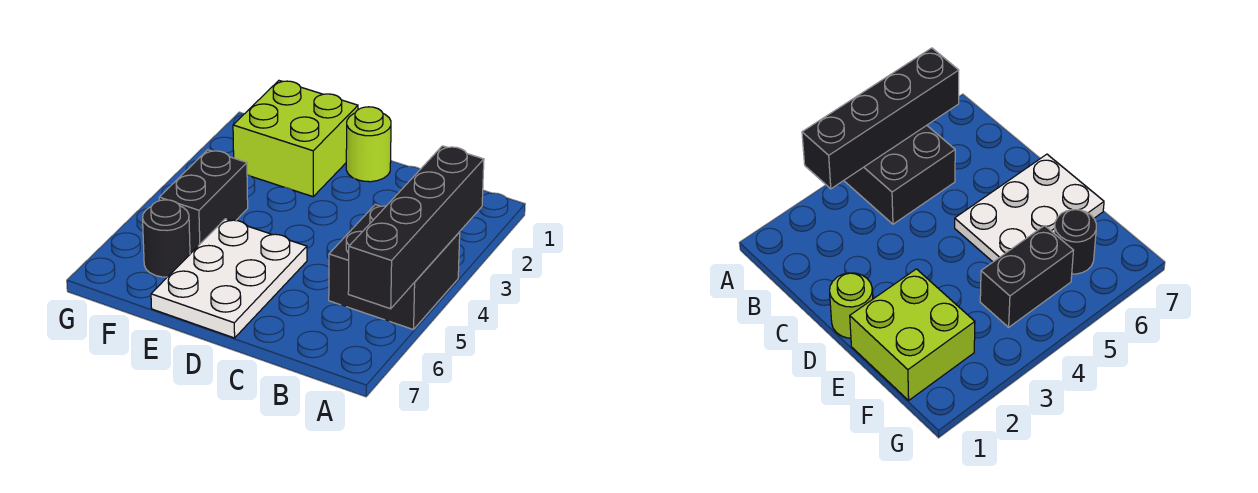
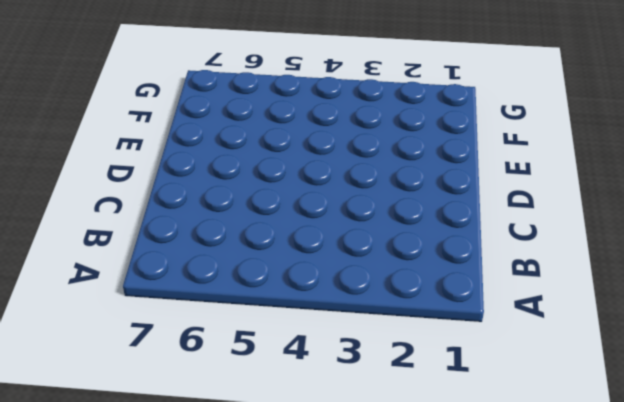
none -> black brick A4:B5 level 1
none -> lime round brick D1 level 1

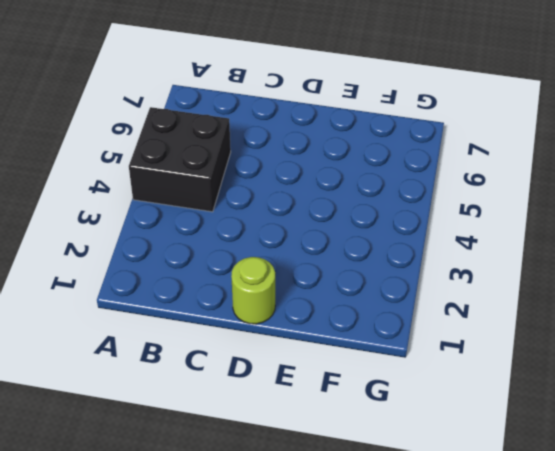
none -> white plate D5:E7 level 1
none -> lime brick E1:F2 level 1

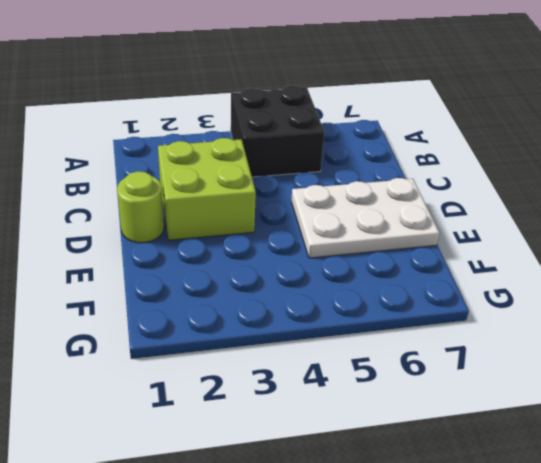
lime brick C2:D3 level 1 -> lime brick E1:F2 level 1
none -> black brick F4:F5 level 1
none -> black round brick F6 level 1

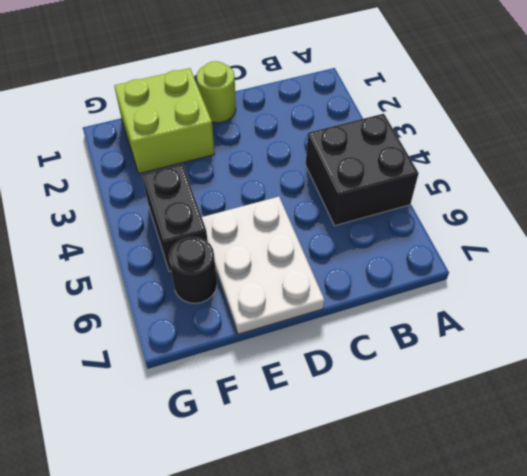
none -> black brick A3:A6 level 2

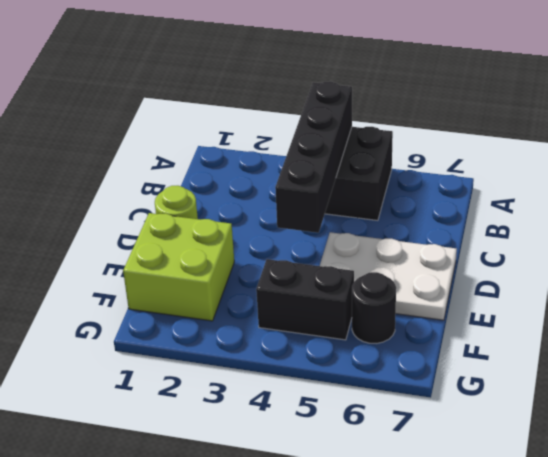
black brick A4:D4 level 2 -> black brick A3:A6 level 2

